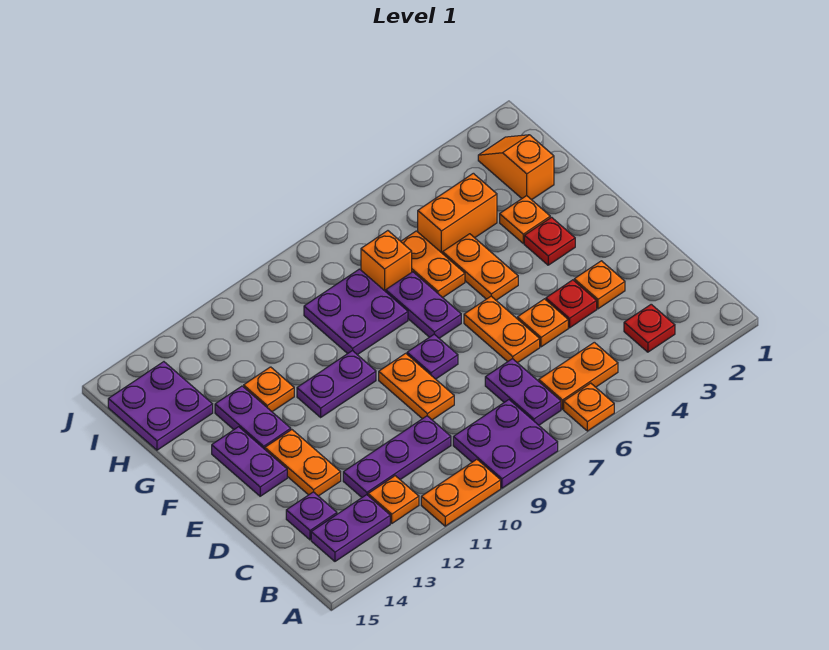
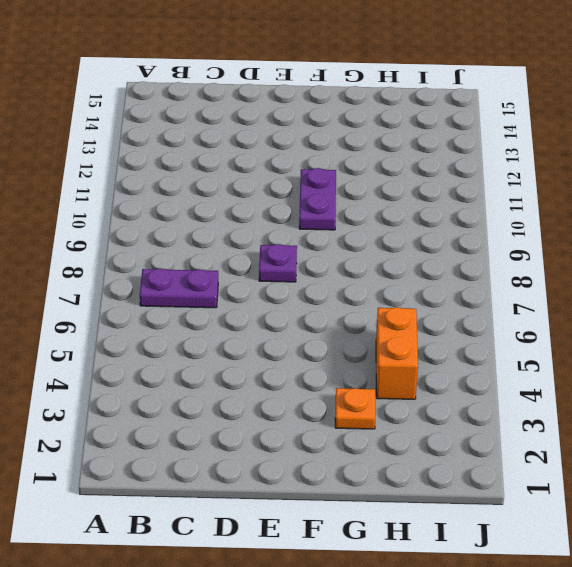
none -> orange plate A6 level 1
none -> purple plate A8:B9 level 1
none -> orange plate A10:A11 level 1
none -> red plate B3 level 1

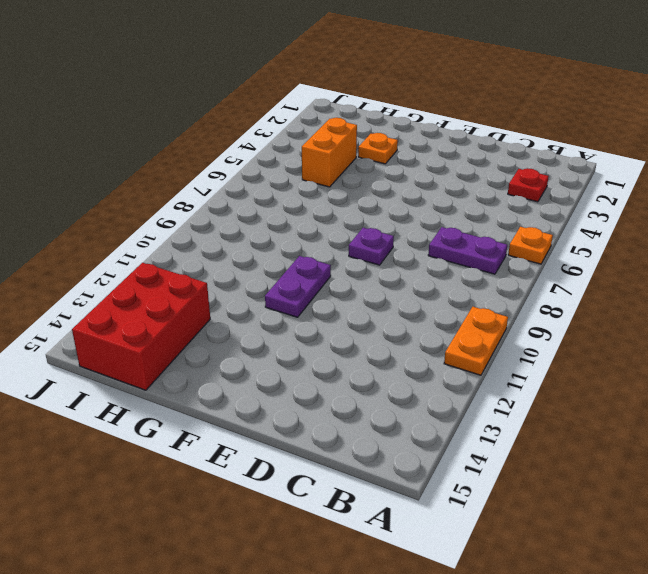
red brick H13:I15 level 1 -> purple plate H14:I15 level 1
none -> purple plate A8:B9 level 1
none -> orange plate B5:B6 level 1
none -> orange plate B12 level 1
none -> purple plate B13:B14 level 1

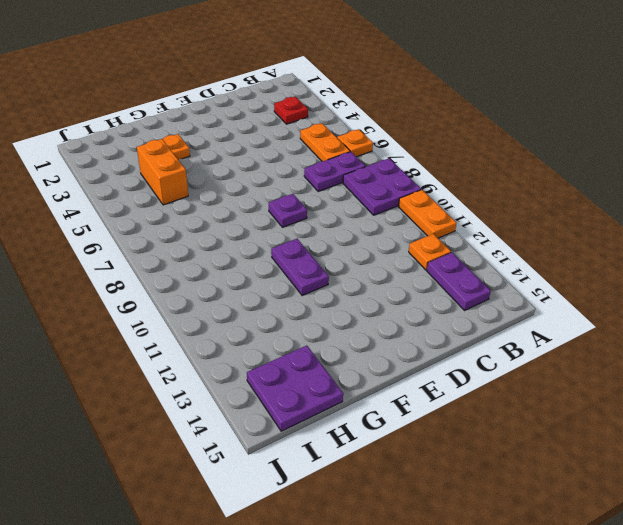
none -> purple plate C10:C12 level 1
none -> purple plate C14 level 1
none -> orange plate D3 level 1
none -> red plate D4 level 1

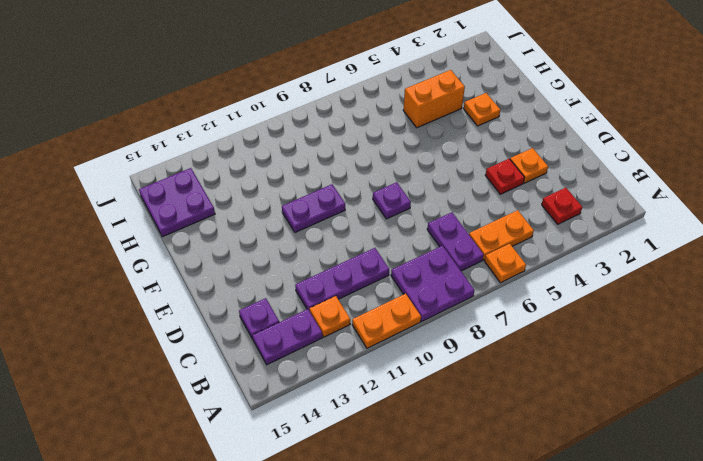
none -> orange plate D5 level 1
none -> orange plate D6:E6 level 1
none -> orange plate D9:E9 level 1
none -> orange plate D13:E13 level 1

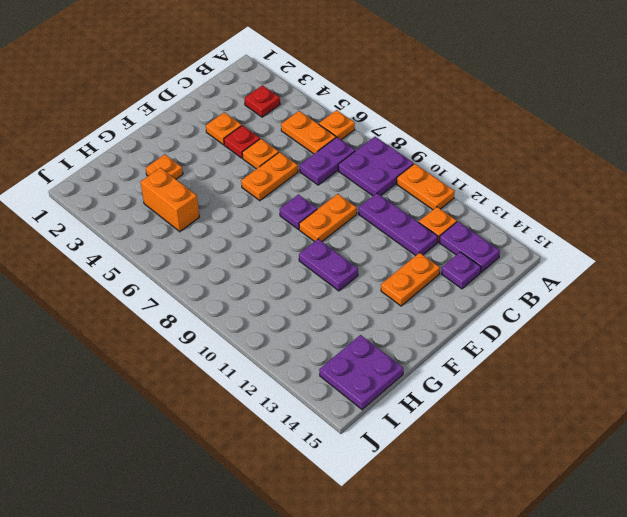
none -> purple plate E14:F14 level 1
none -> red plate F3 level 1
none -> orange plate F5:G5 level 1
none -> purple plate F7:G7 level 1

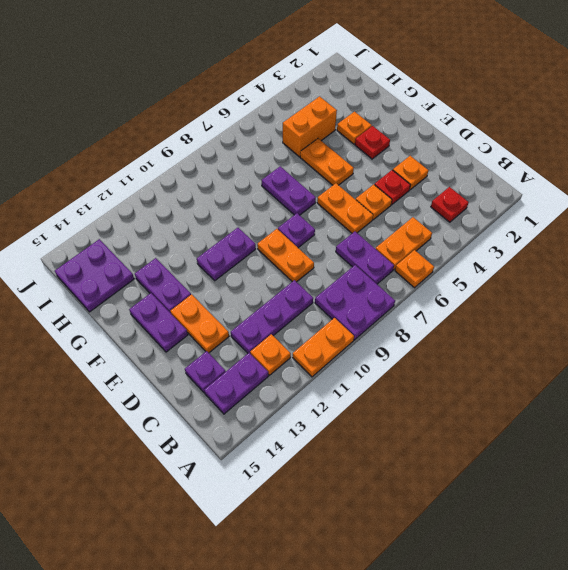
none -> orange plate G6:H6 level 1
none -> purple plate G8:H9 level 1
none -> orange plate G12 level 1
none -> orange slope H2:I2 level 1 top H

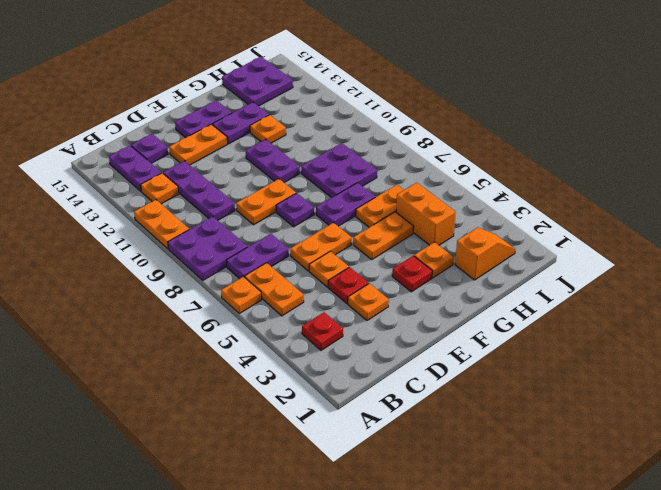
none -> orange brick H7 level 1

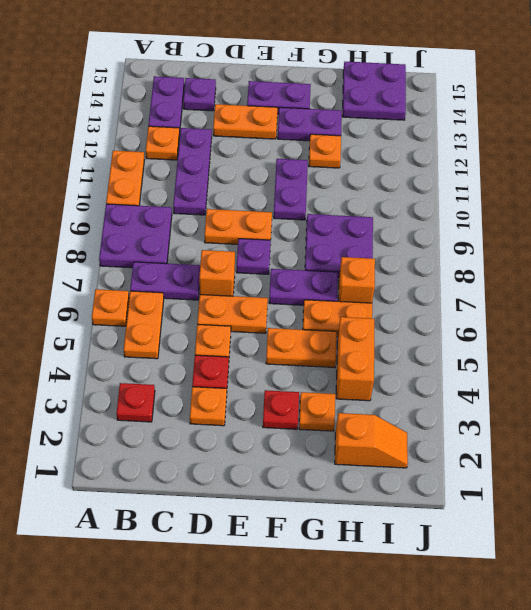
orange brick D7 level 1 -> none

